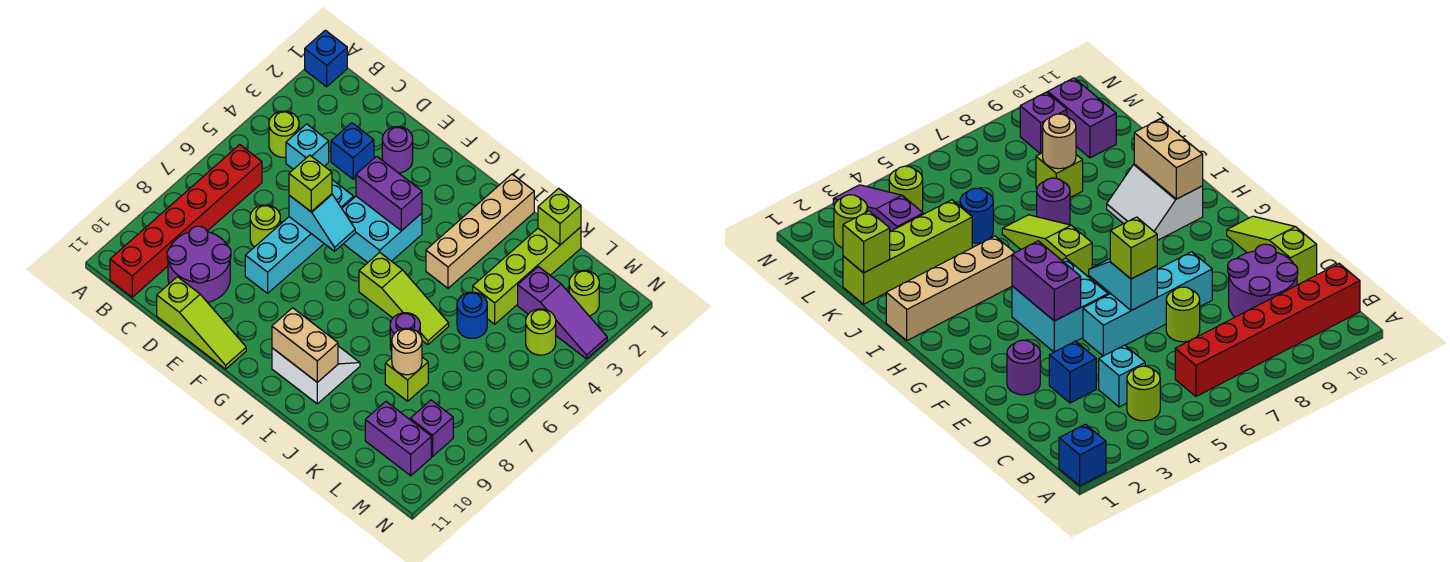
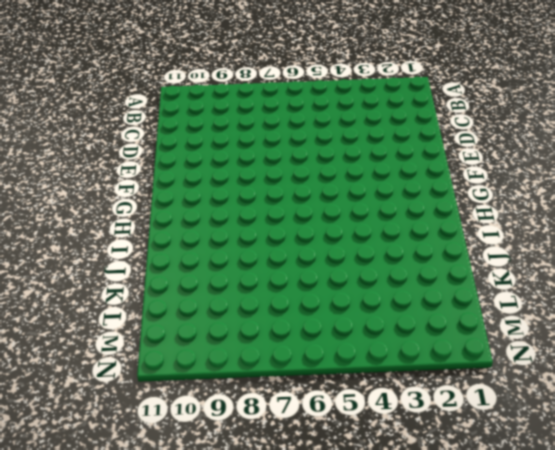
none -> blue brick A1 level 1
none -> lime round brick B4 level 1
none -> red brick B6:B11 level 1

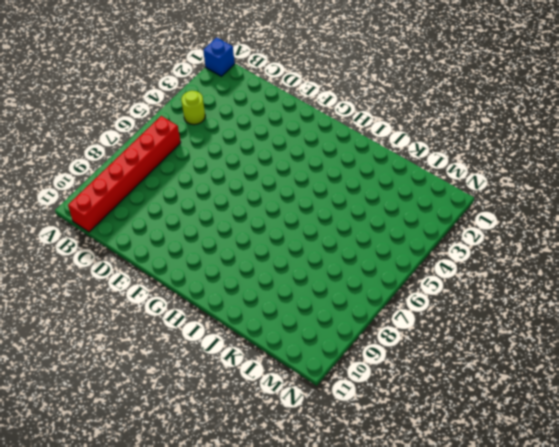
none -> cyan brick C4 level 1
none -> purple round brick C9:D10 level 1
none -> blue brick D3 level 1

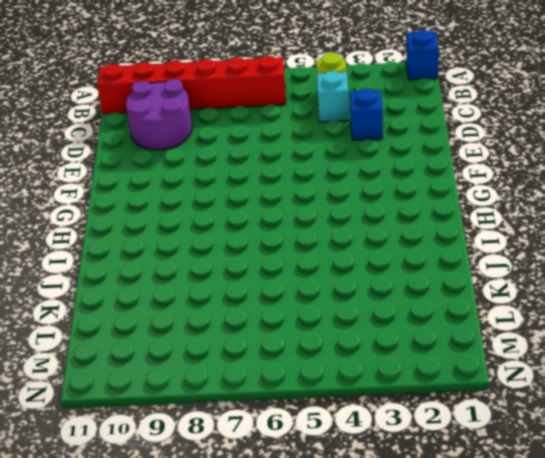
none -> lime round brick D7 level 1
none -> lime slope D11:F11 level 1 top D
none -> purple round brick E2 level 1

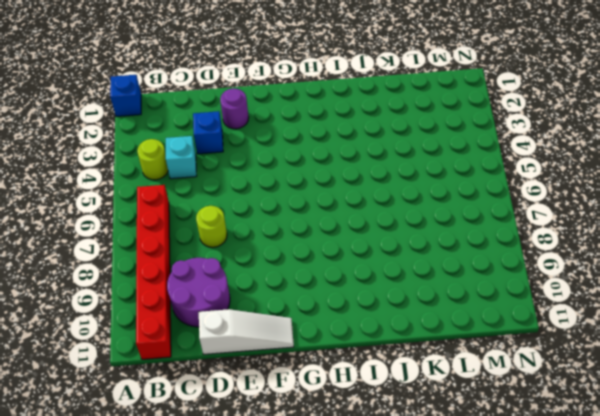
white slope D11:F11 level 1 top D -> lime slope D11:F11 level 1 top D
none -> cyan brick E5:E8 level 1
none -> cyan brick F4:G5 level 1
none -> lime slope H6:J6 level 1 top H

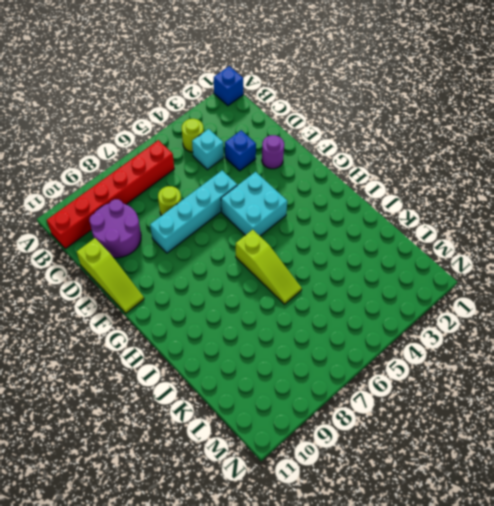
none -> white slope H9:I10 level 1 top 10
none -> tan brick I1:I4 level 1
none -> purple round brick J7 level 1

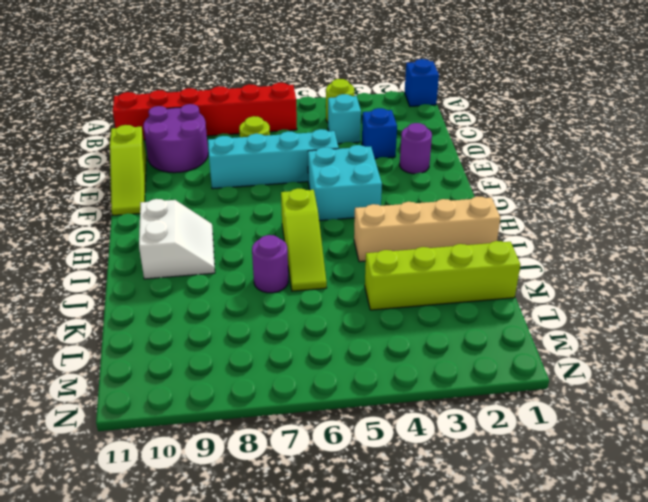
none -> blue round brick K5 level 1
none -> lime brick K8 level 1
none -> purple slope L3:N3 level 1 top L

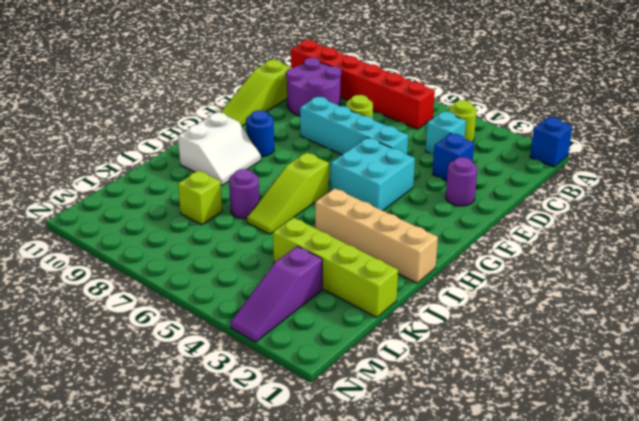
blue round brick G9 level 1 -> blue round brick K5 level 1
none -> purple brick L10:M10 level 1
none -> lime round brick M2 level 1
none -> lime round brick M4 level 1

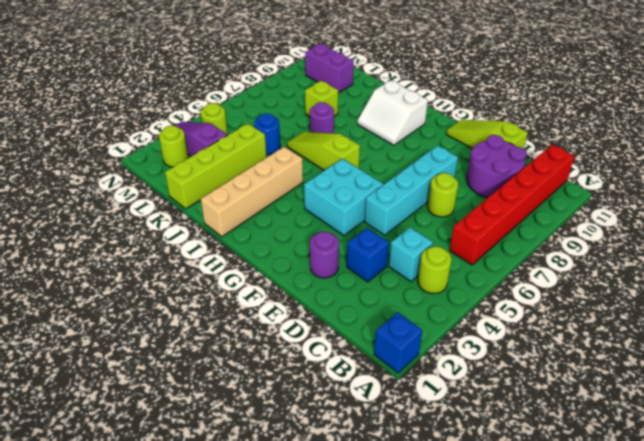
none -> purple brick M9 level 1
none -> cyan slope E6:F6 level 2 top E
none -> purple brick F4:G4 level 2

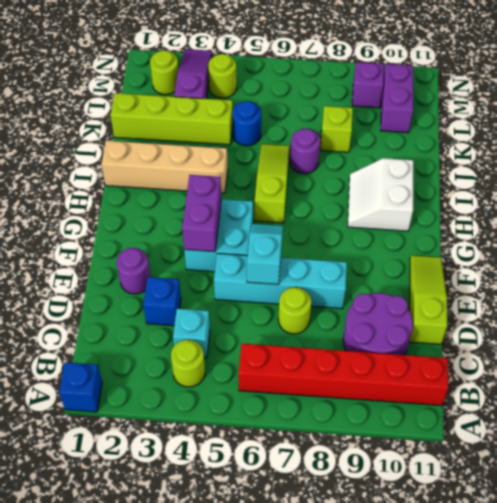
none -> tan brick H10:I10 level 2
none -> lime brick K1 level 2
none -> tan round brick K8 level 2

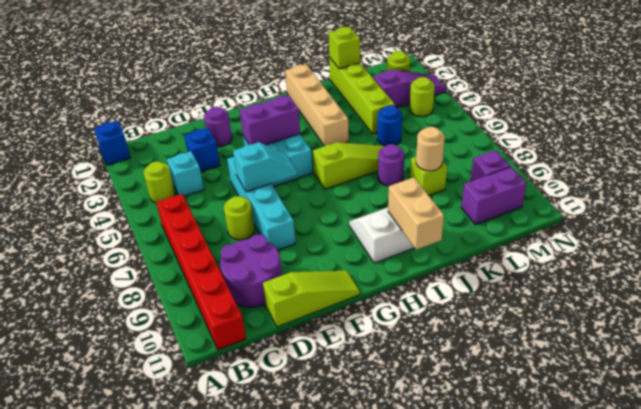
tan brick I10:I11 level 2 -> tan brick H10:I10 level 2
none -> lime brick E6 level 3

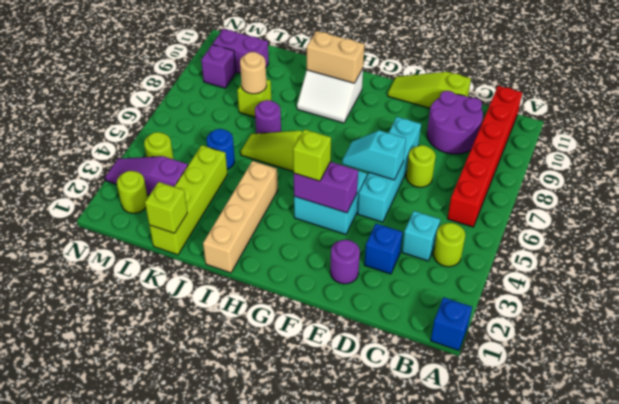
lime brick G4 level 3 -> lime brick E6 level 3

